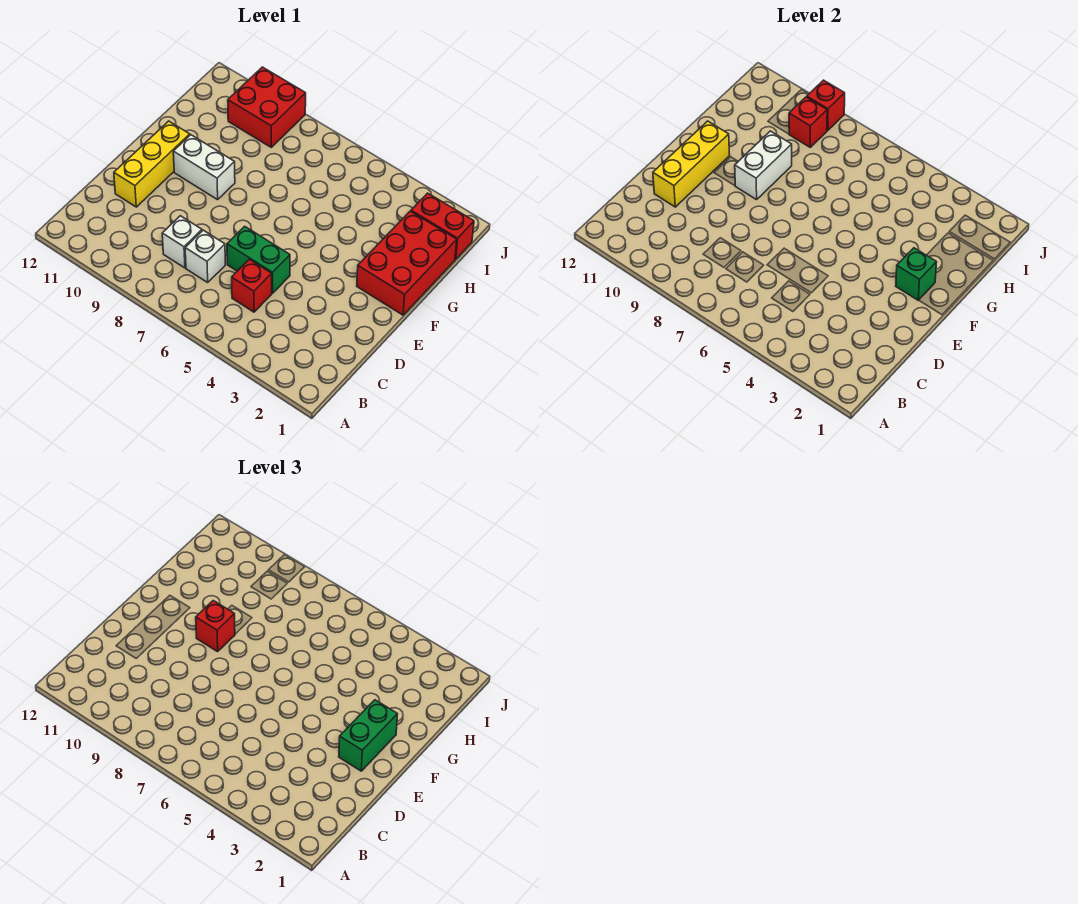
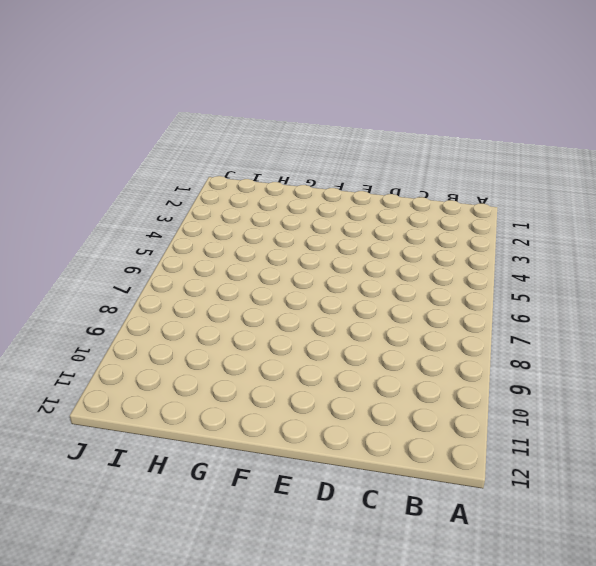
none -> red brick C5 level 1
none -> white brick C7 level 1
none -> white brick C8 level 1

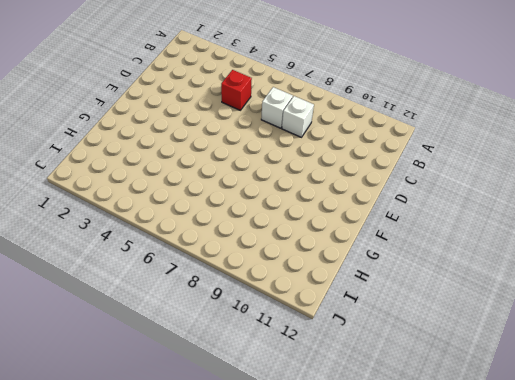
none -> green brick D5:D6 level 1
none -> yellow brick D11:F11 level 1
none -> red brick F1:H2 level 1

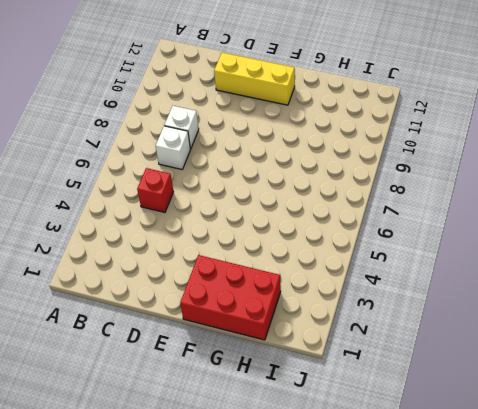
none -> green brick D5:D6 level 1
none -> white brick F9:F10 level 1
none -> red brick I1:I2 level 1

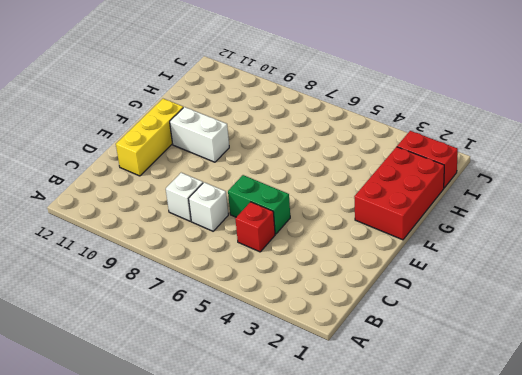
none -> red brick I9:J10 level 1
none -> yellow brick D11:F11 level 2
none -> green brick F2 level 2

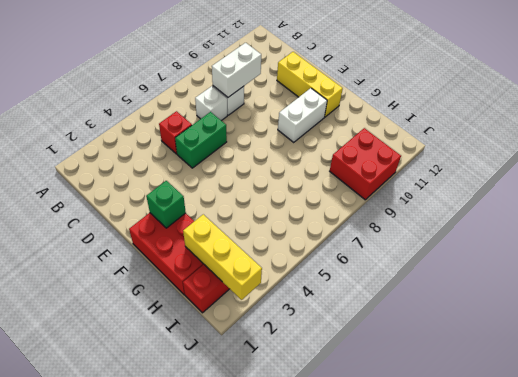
white brick C8:C9 level 2 -> white brick F9:G9 level 2
yellow brick H2:J2 level 2 -> yellow brick D11:F11 level 2
none -> red brick I9 level 2
none -> red brick J9 level 2
none -> green brick E2:F2 level 3

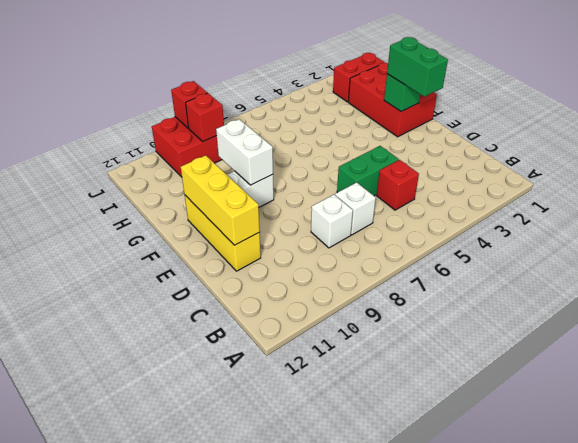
none -> red brick F9 level 3

